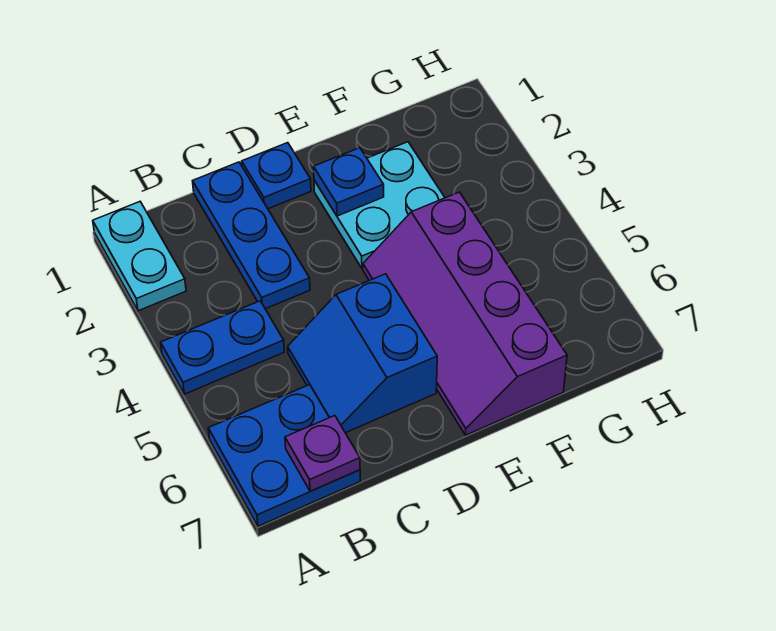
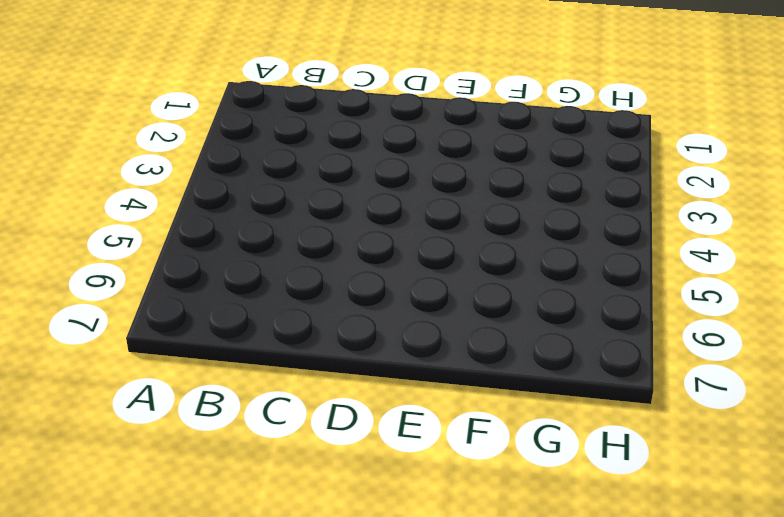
none -> cyan plate A1:A2 level 1
none -> blue plate A4:B4 level 1

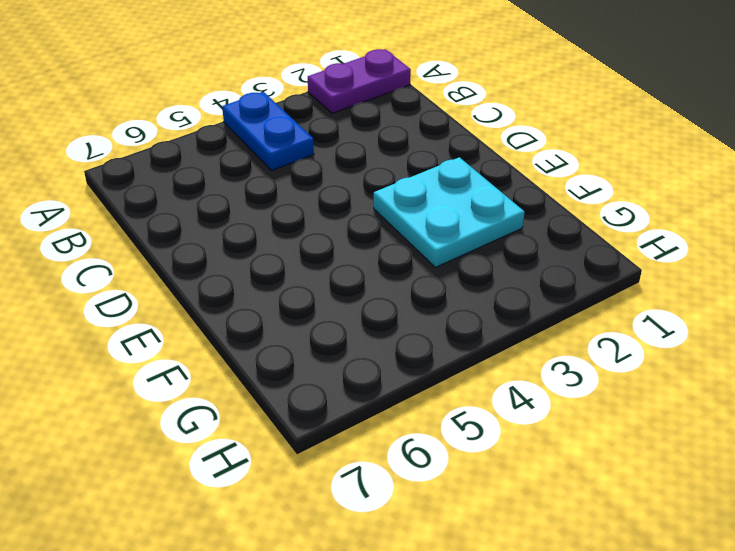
purple plate A1:A2 level 1 -> cyan plate A1:A2 level 1
none -> blue plate A6:B7 level 1
none -> blue plate C1:C3 level 1

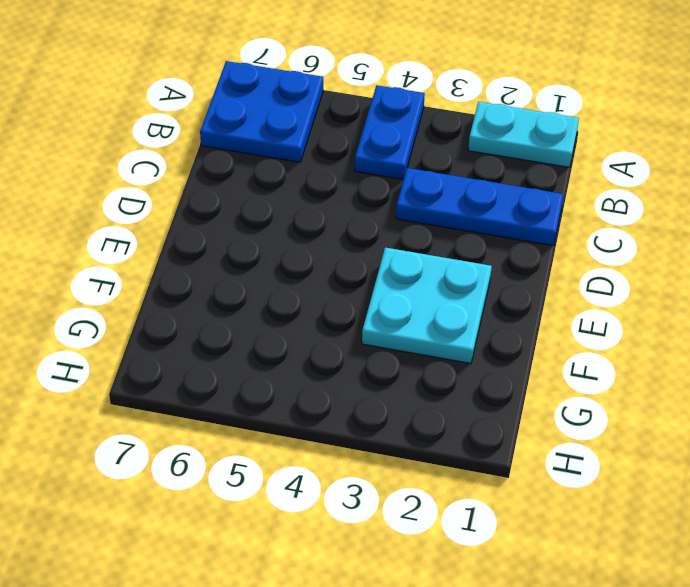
none -> blue slope C5:D6 level 1 top D
none -> blue plate D1 level 1

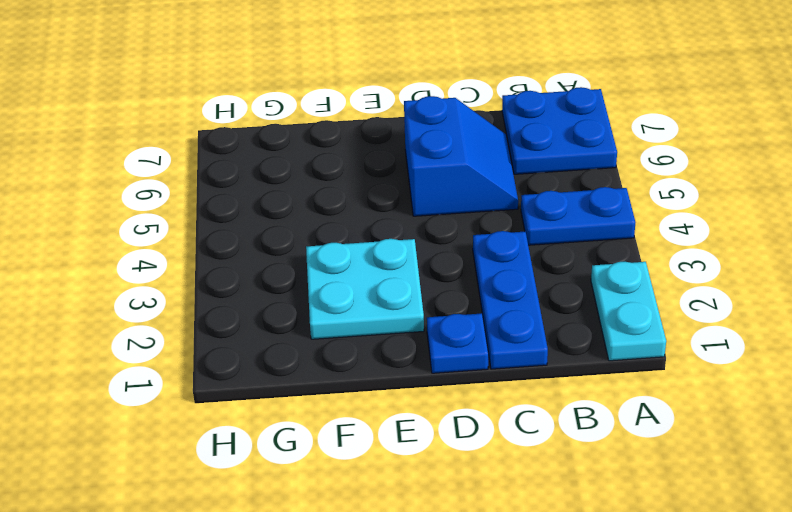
none -> purple slope E4:F7 level 1 top F
none -> purple plate B7 level 2

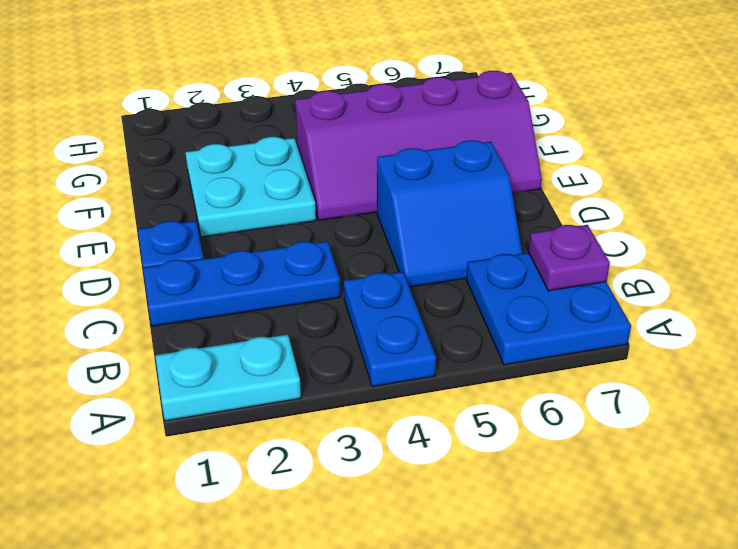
none -> blue plate E2 level 2

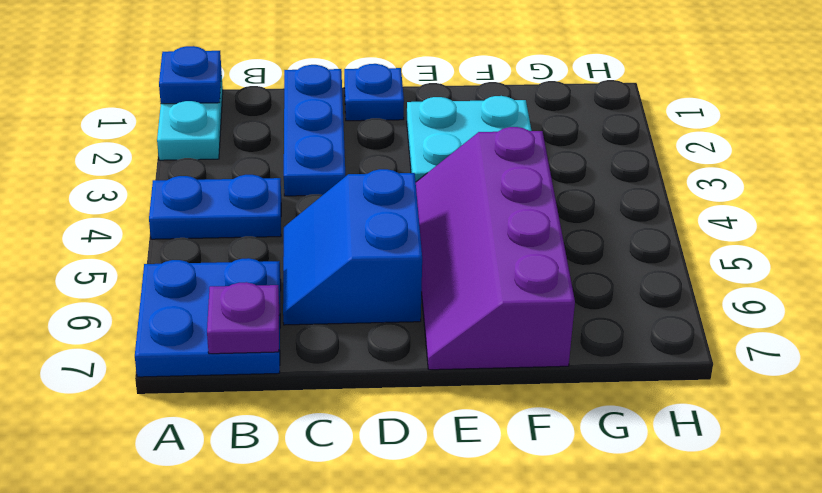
blue plate A1 level 2 -> blue plate E2 level 2

